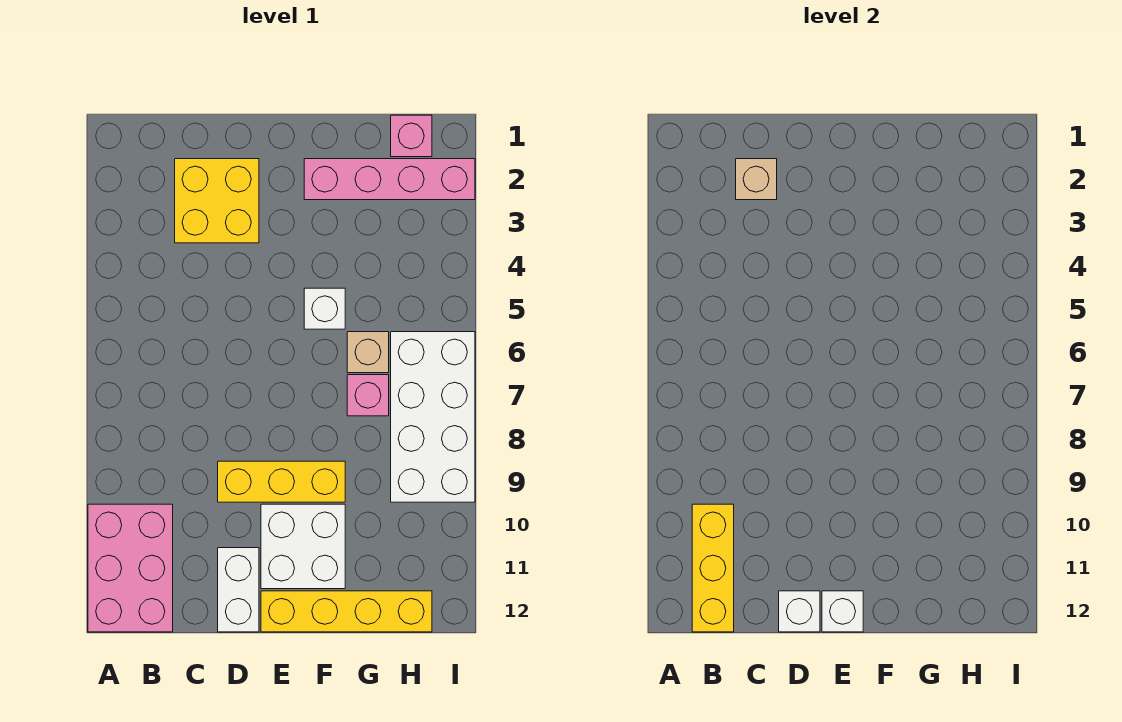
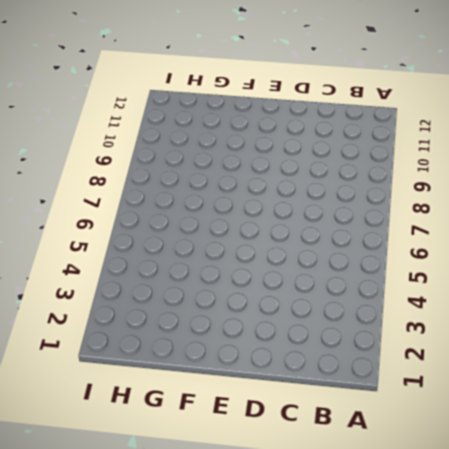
none -> pink brick A10:B12 level 1
none -> yellow brick C2:D3 level 1
none -> yellow brick D9:F9 level 1

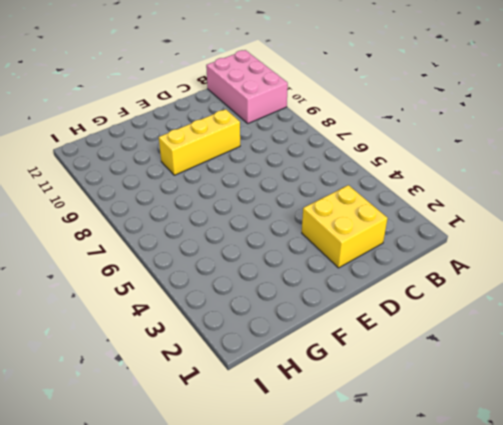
none -> white brick D11:D12 level 1
none -> white brick E10:F11 level 1
none -> yellow brick E12:H12 level 1

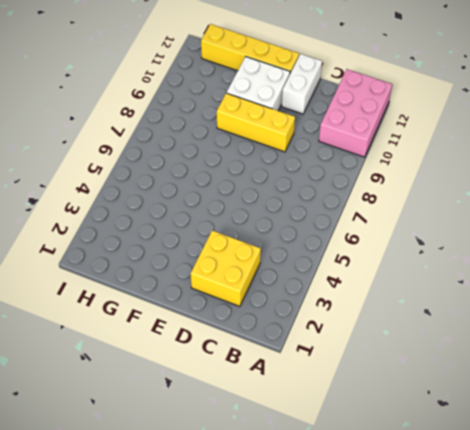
none -> pink brick F2:I2 level 1
none -> white brick F5 level 1
none -> tan brick G6 level 1

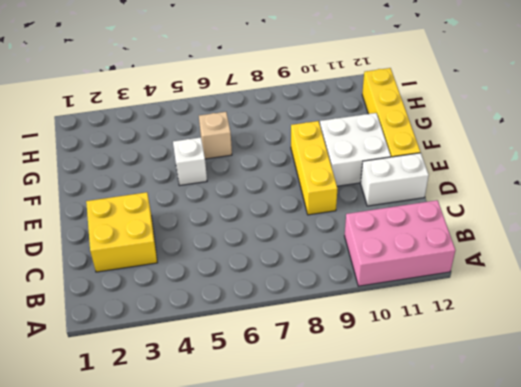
none -> pink brick F2:I2 level 1
none -> pink brick G7 level 1
none -> pink brick H1 level 1

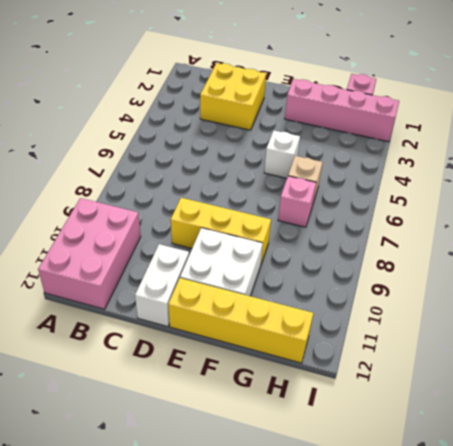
none -> white brick H6:I9 level 1
none -> yellow brick B10:B12 level 2
none -> tan brick C2 level 2

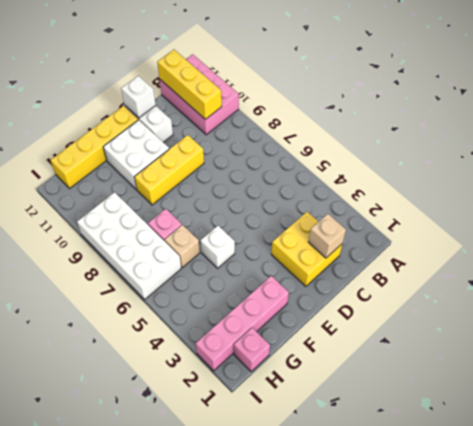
none -> white brick E12 level 2

